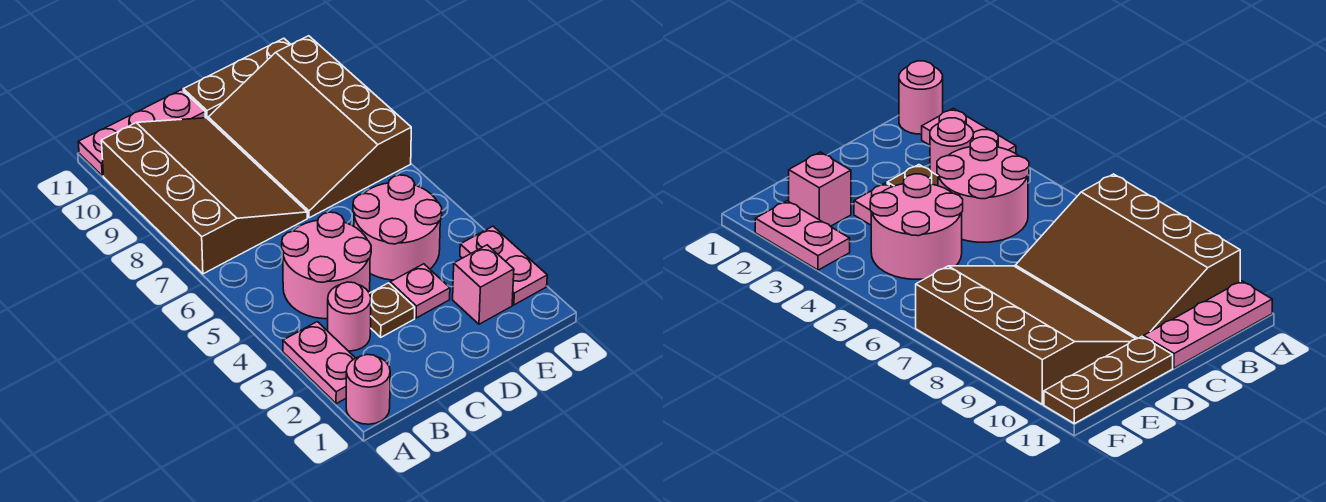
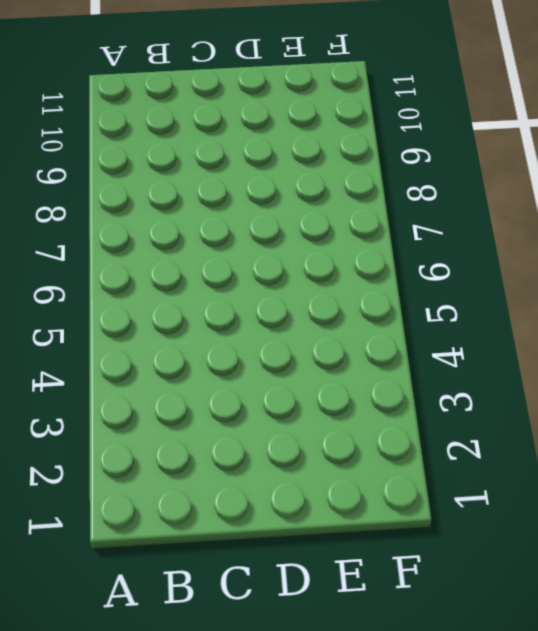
none -> pink round brick A1 level 1
none -> pink plate A2:A3 level 1
none -> brown slope A7:C10 level 1 top A

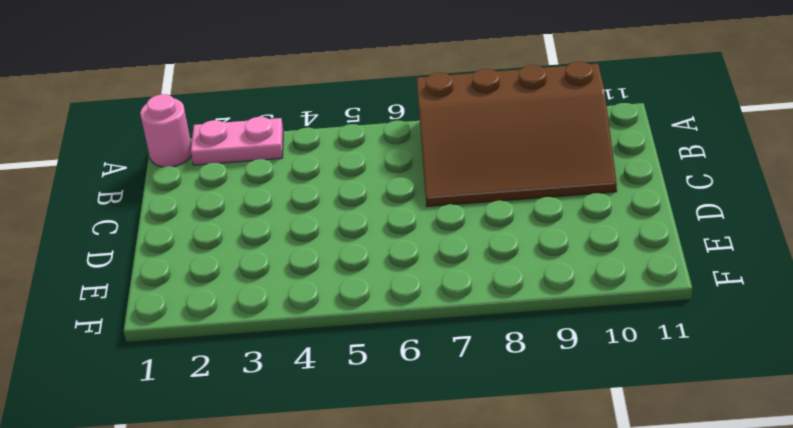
none -> pink plate A11:C11 level 1
none -> pink round brick B3 level 1
none -> pink round brick B4:C5 level 1

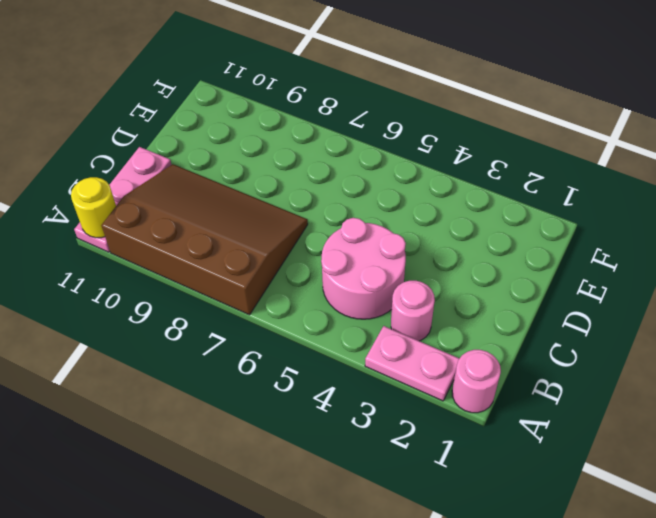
yellow round brick A11 level 2 -> none
none -> brown plate C3 level 1
none -> pink plate D3 level 1
none -> pink round brick D4:E5 level 1

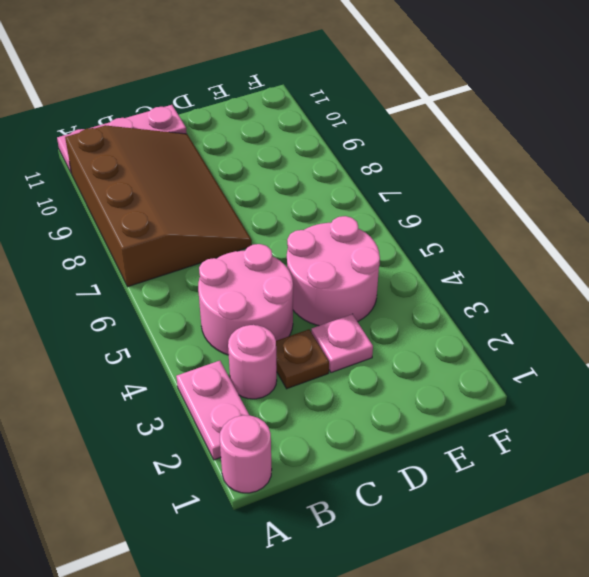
none -> brown slope D7:F10 level 1 top F
none -> brown plate D11:F11 level 1
none -> pink brick E2 level 1

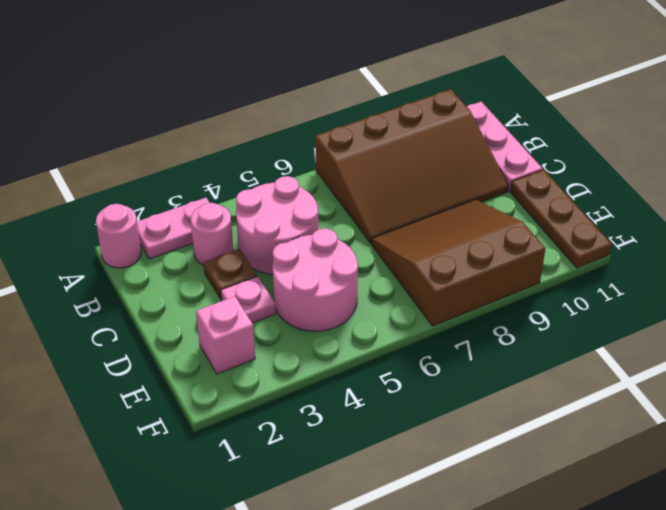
brown slope D7:F9 level 1 top F -> brown slope D7:F10 level 1 top F
none -> pink plate F2:F3 level 1

